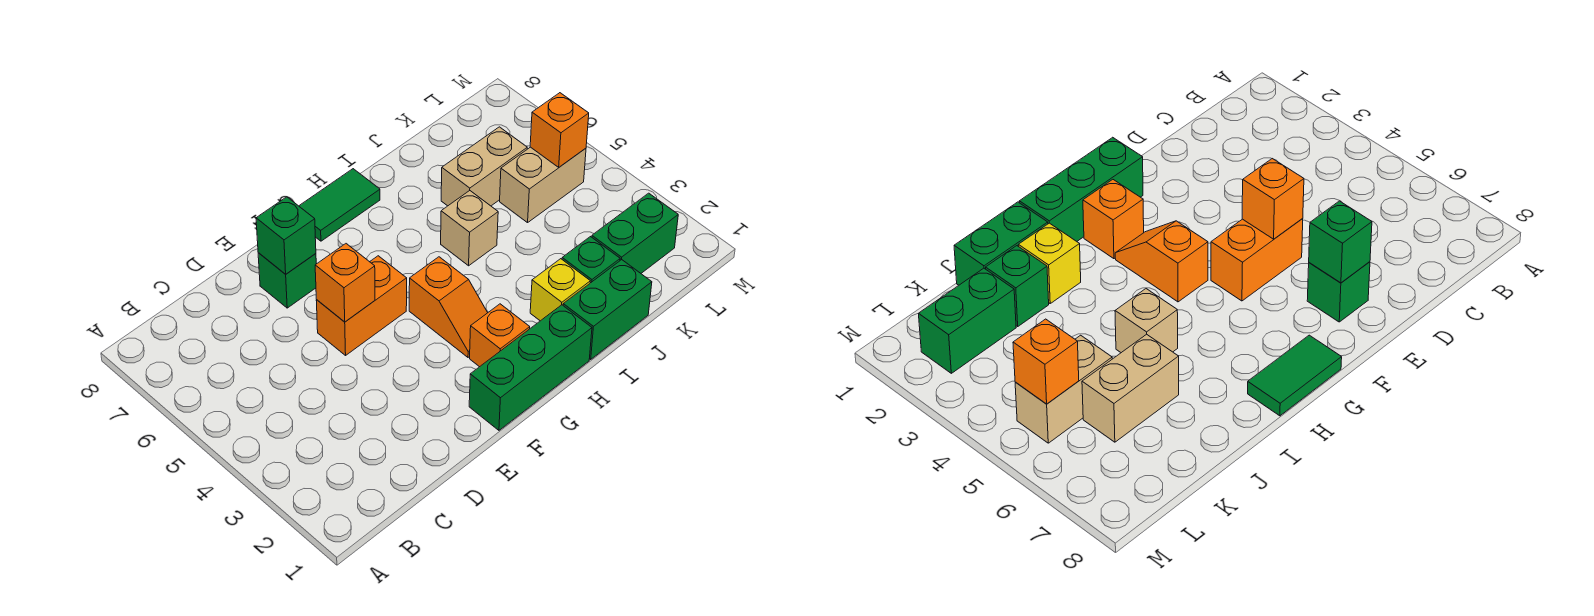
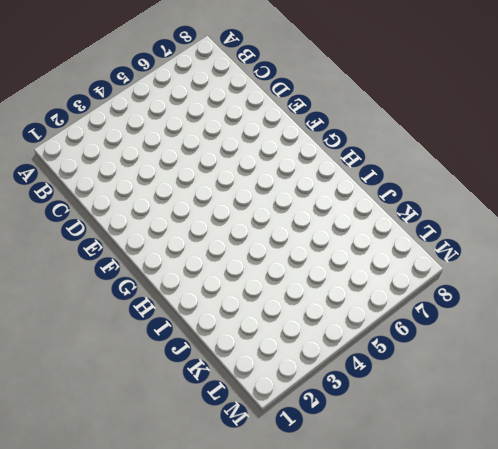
none -> orange brick E5:F5 level 1
none -> green brick E7 level 1
none -> green brick F1:H1 level 1

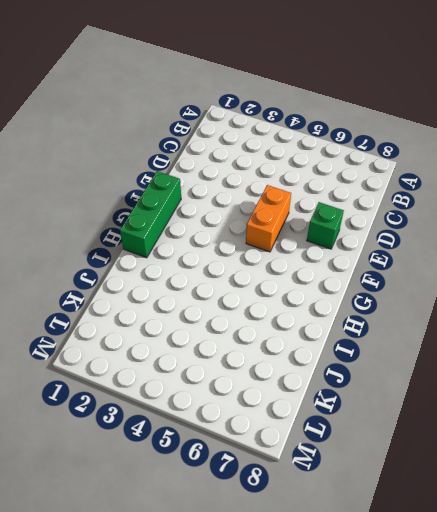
none -> orange brick G2 level 1
none -> orange slope G3:G4 level 1 top 4
none -> green tile G8:H8 level 1

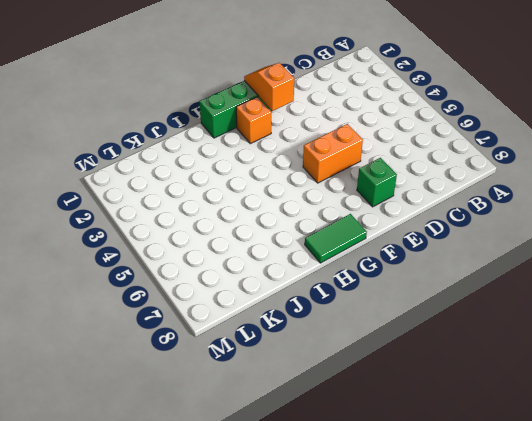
orange slope F1:F2 level 2 top 2 -> orange slope G3:G4 level 1 top 4
none -> green brick I1:J1 level 1
none -> yellow brick I2 level 1
none -> tan brick I5 level 1

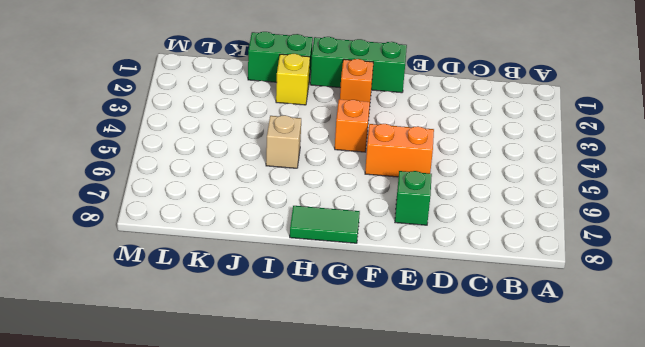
none -> green brick J2 level 1
none -> tan brick J6:K6 level 1
none -> green brick K2:L2 level 1

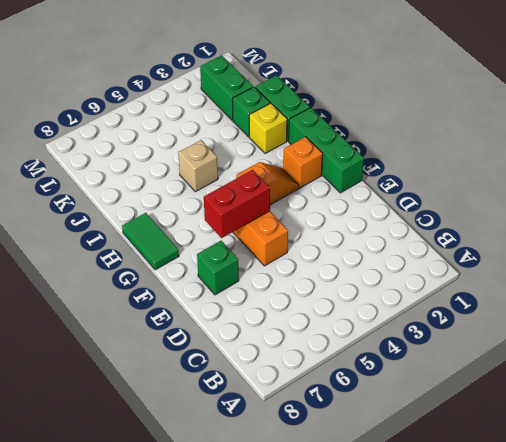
red brick F5:F6 level 2 -> none
none -> tan brick J6:K6 level 1
none -> tan brick K5:L5 level 1
none -> orange brick E5 level 2

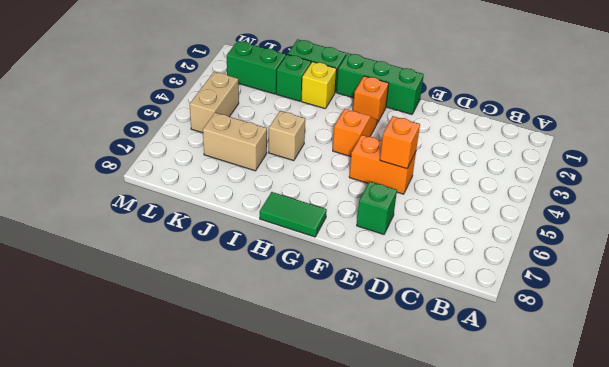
tan brick L4:L5 level 1 -> tan brick K5:L5 level 1
none -> green brick E7 level 2
none -> orange brick L5 level 2

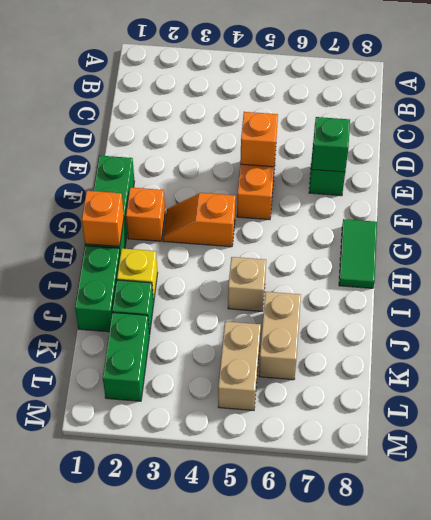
orange brick H1 level 2 -> orange brick L5 level 2

